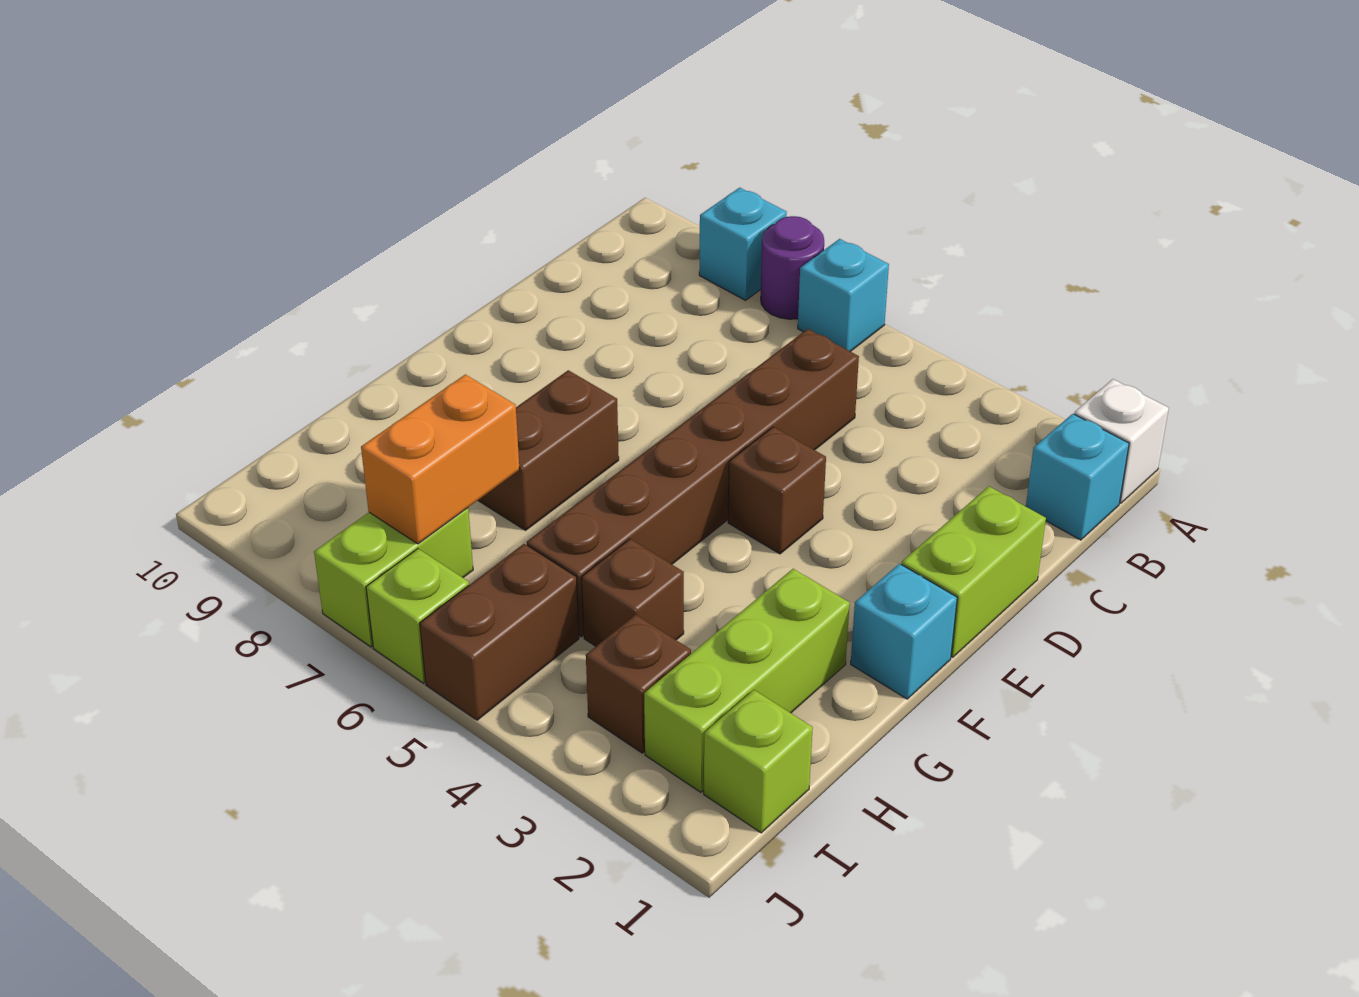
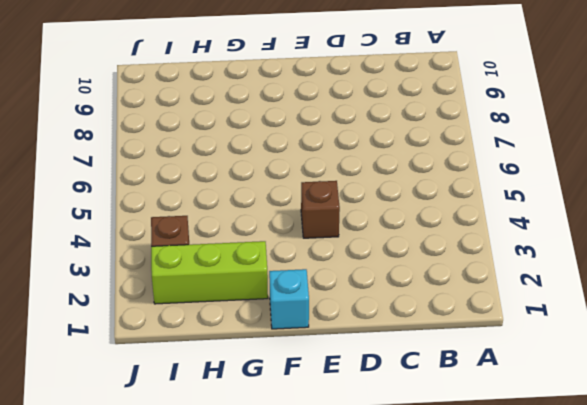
none -> white brick A1 level 1
none -> cyan brick A6 level 1
none -> purple round brick A7 level 1

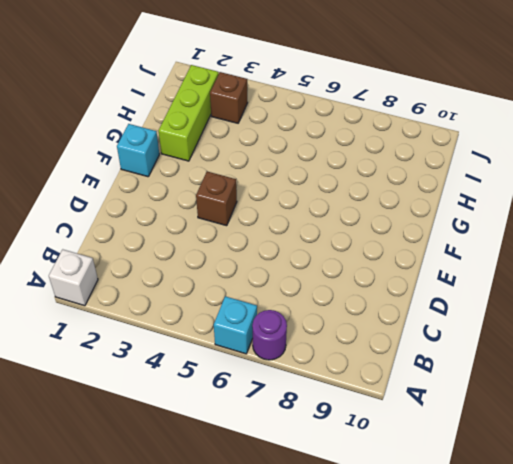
none -> cyan brick A8 level 1
none -> cyan brick B1 level 1
none -> brown brick C5:H5 level 1

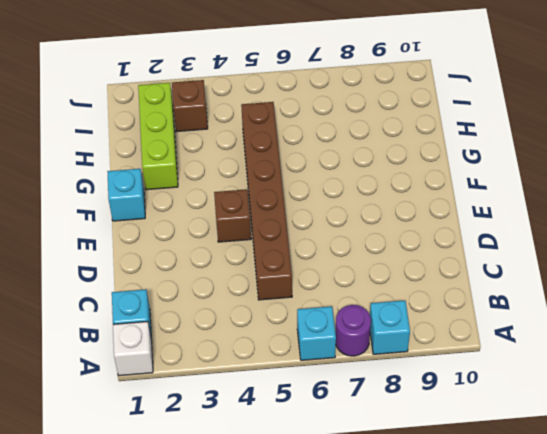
none -> lime brick D1:E1 level 1
none -> brown brick F7:G7 level 1
none -> brown brick H4 level 1

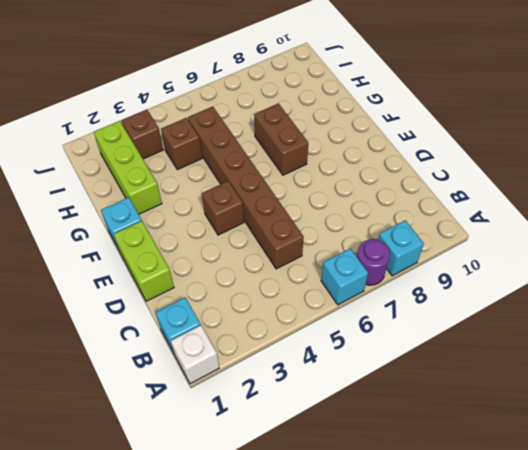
none -> lime brick I1 level 1
none -> brown brick I5:J5 level 1
none -> lime brick I7:J7 level 1

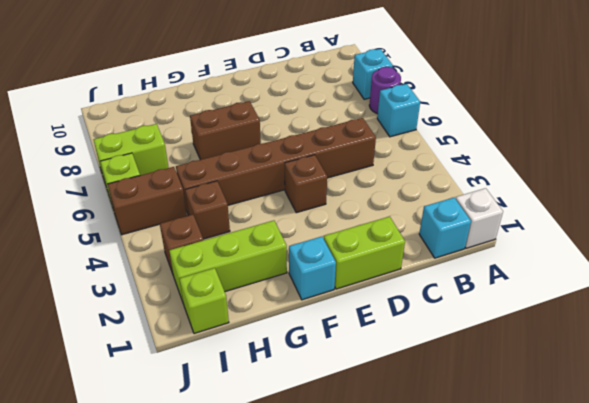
none -> orange brick H7:I7 level 2

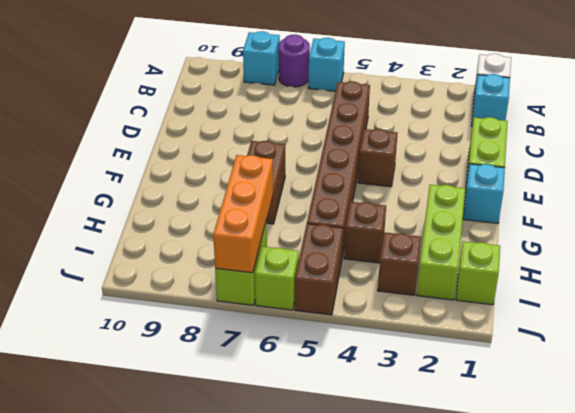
orange brick H7:J7 level 2 -> orange brick H7:I7 level 2

